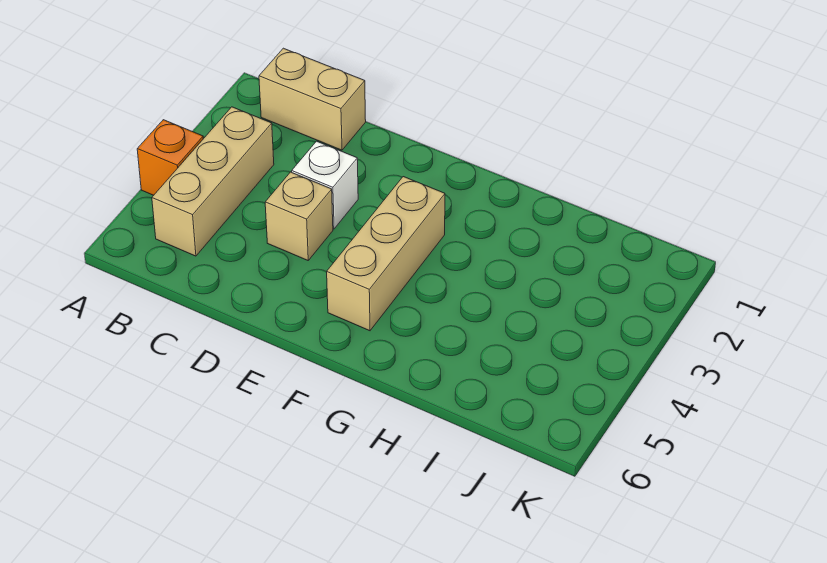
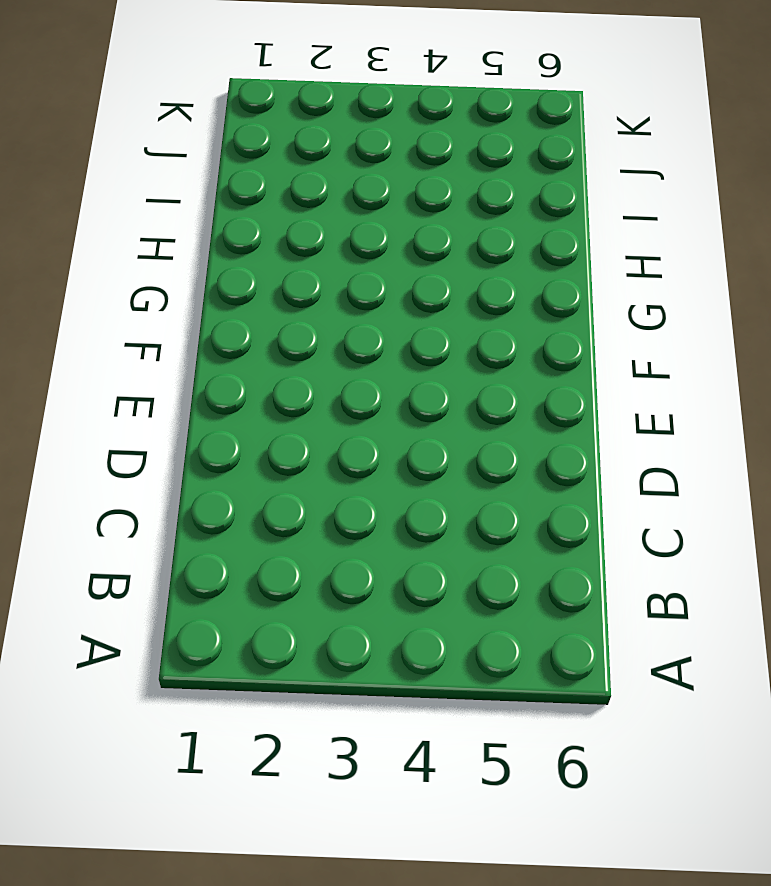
none -> orange brick A4 level 1
none -> tan brick B1:C1 level 1

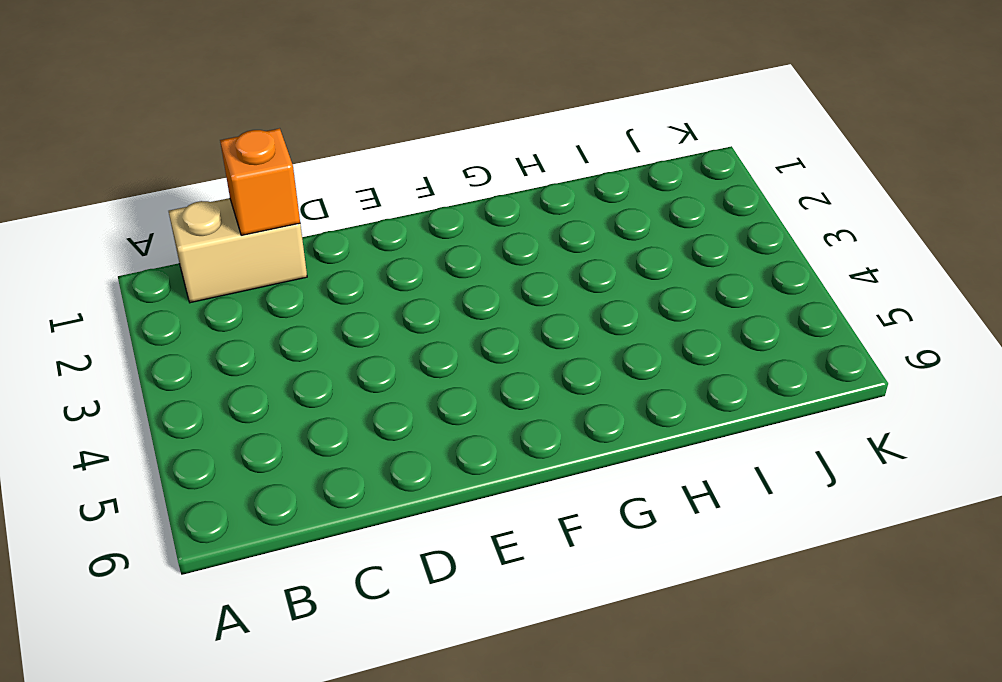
orange brick C1 level 2 -> orange brick A4 level 1
none -> tan brick B3:B5 level 1
none -> white brick D3 level 1

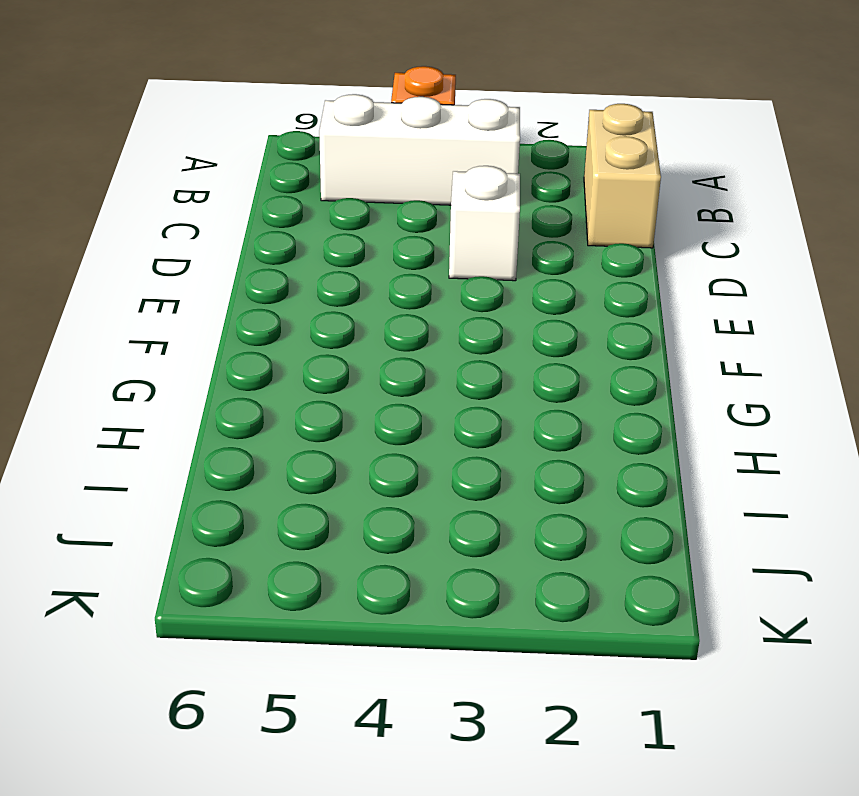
white brick B3:B5 level 1 -> tan brick B3:B5 level 1
none -> tan brick D4 level 1
none -> tan brick F3:F5 level 1

